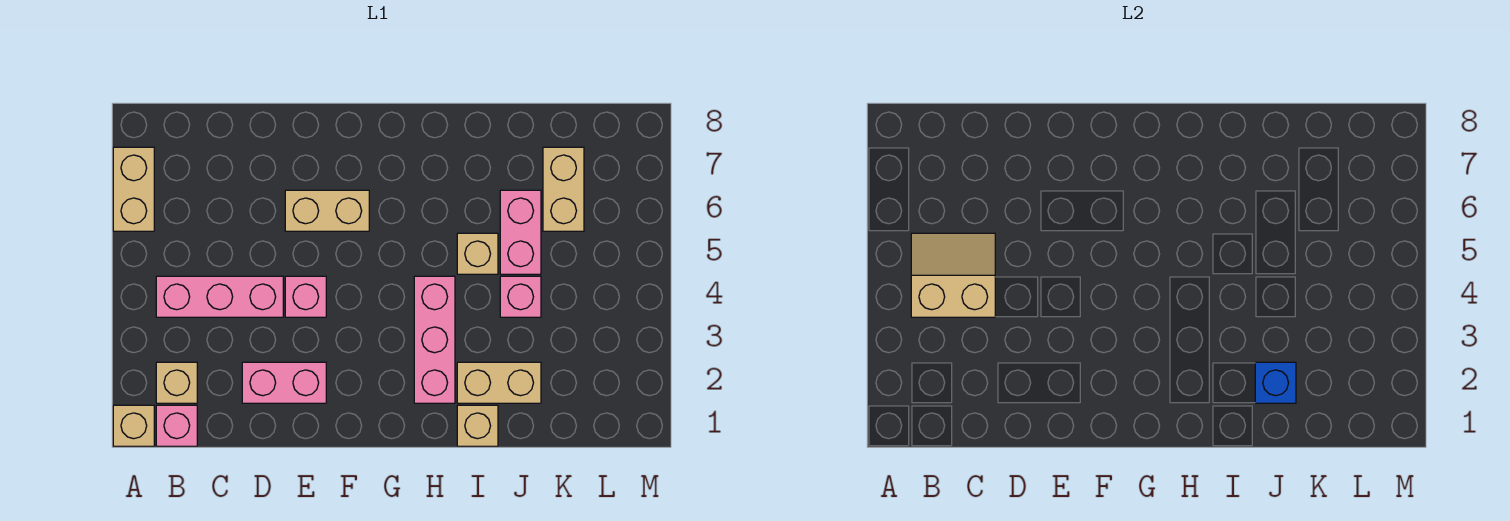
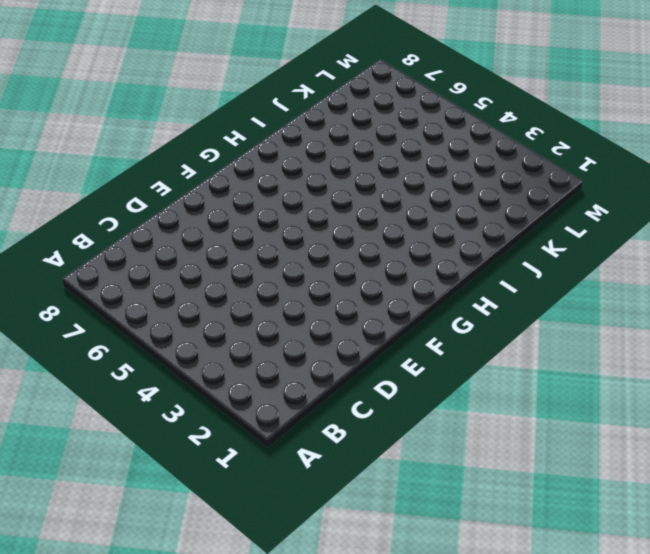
none -> tan brick A1 level 1
none -> tan brick A6:A7 level 1
none -> pink brick B1 level 1

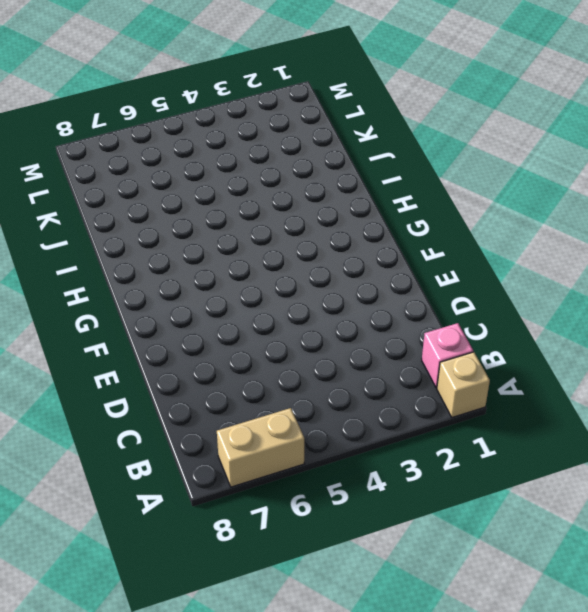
none -> tan brick B2 level 1
none -> pink brick B4:D4 level 1
none -> pink brick D2:E2 level 1

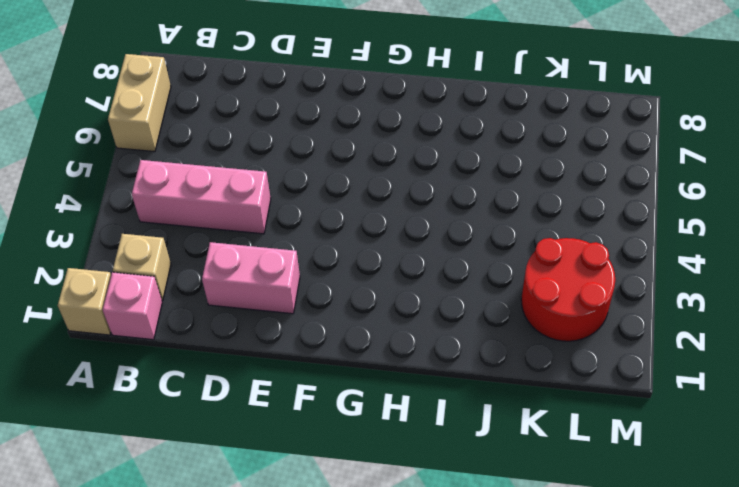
red round brick K2:L3 level 1 -> none
none -> pink brick E4 level 1
none -> tan brick E6:F6 level 1
none -> pink brick H2:H4 level 1

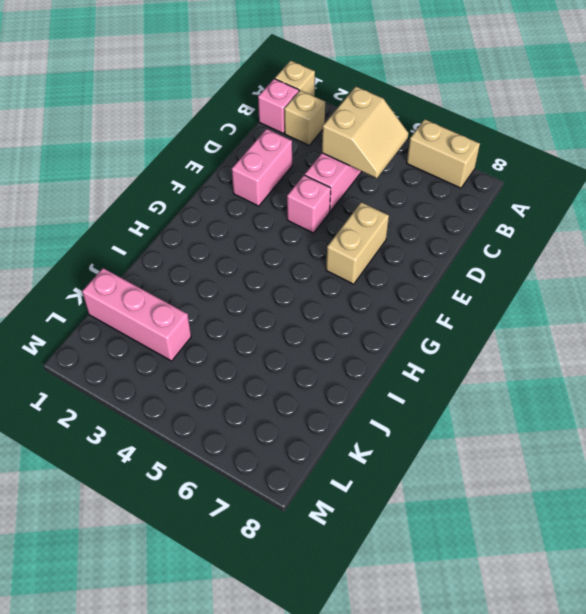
pink brick K1:K3 level 1 -> pink brick H2:H4 level 1
none -> tan brick I1 level 1
none -> tan brick I2:J2 level 1
none -> tan brick I5 level 1

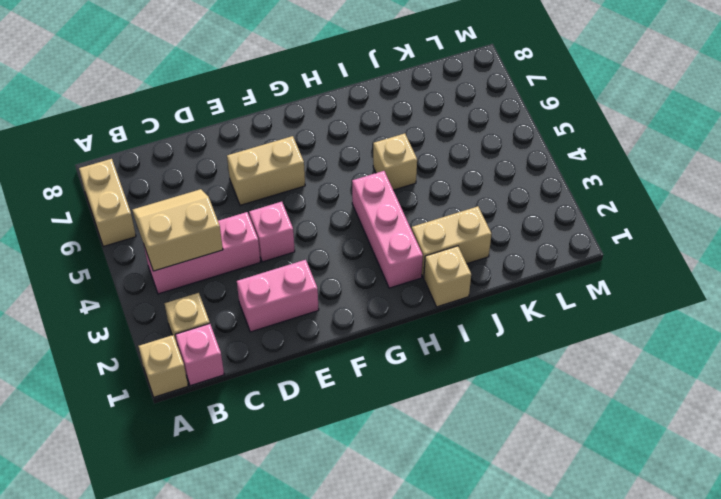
none -> pink brick J4 level 1
none -> pink brick J5:J6 level 1
none -> tan brick K6:K7 level 1

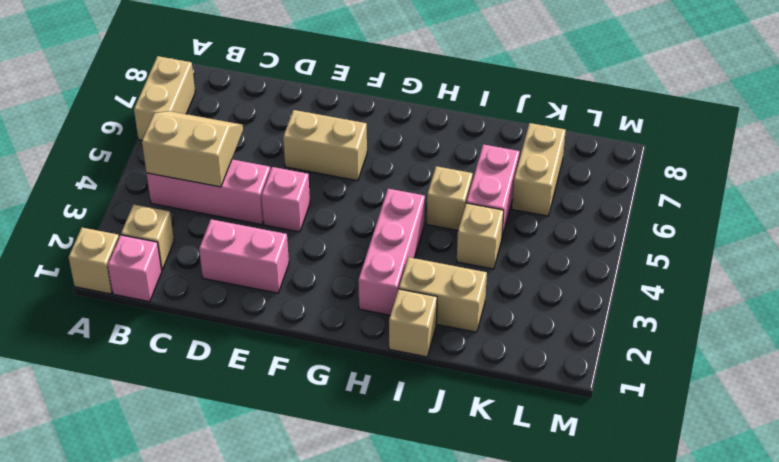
tan brick J4 level 1 -> pink brick J4 level 1
none -> blue brick J2 level 2

